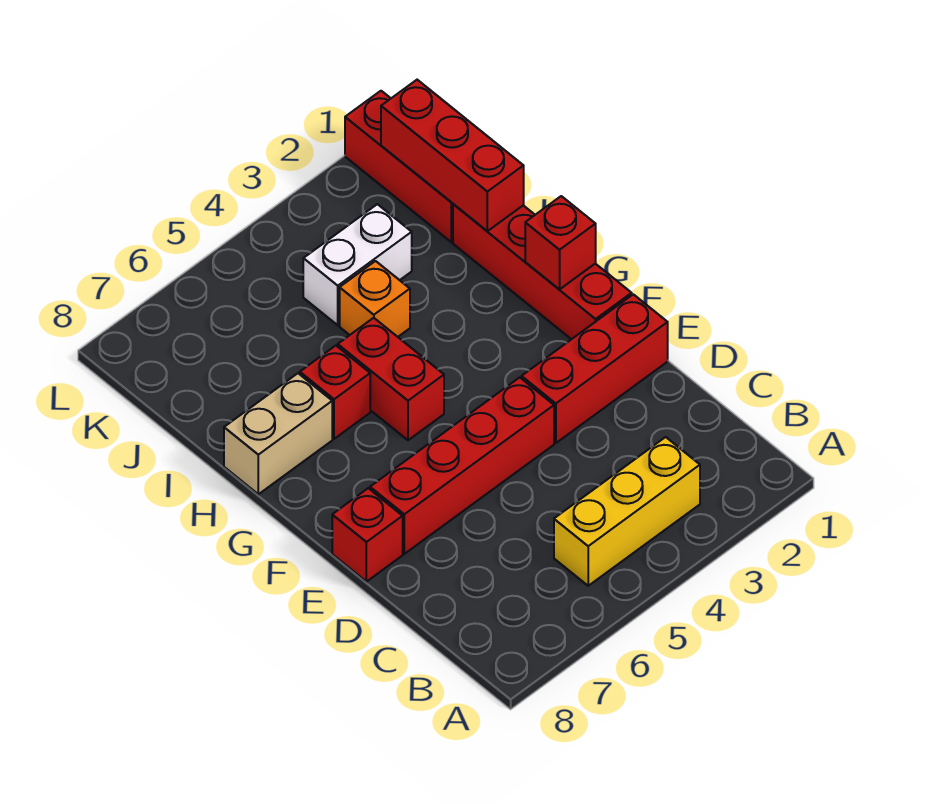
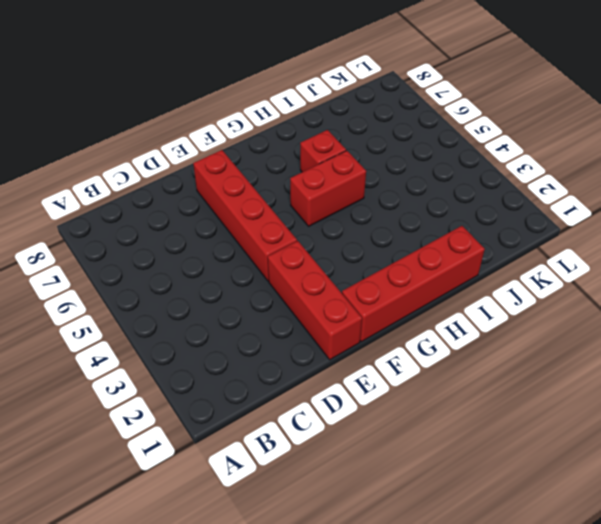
none -> yellow brick B3:B5 level 1
none -> red brick E8 level 1
none -> tan brick H7:H8 level 1

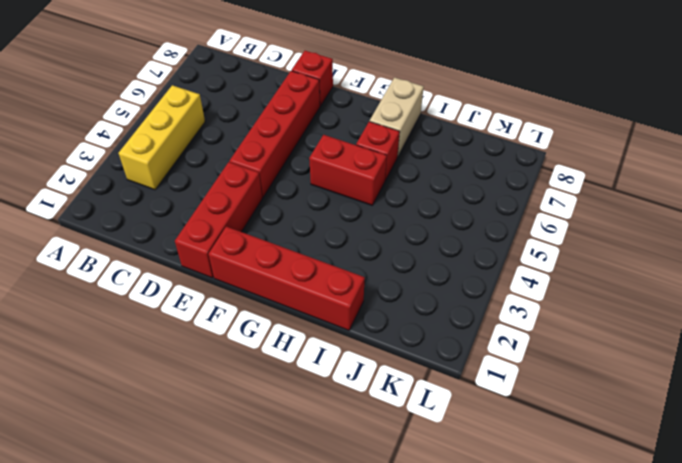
none -> orange brick I4 level 1
none -> red brick J1:L1 level 1
none -> white brick J3:J4 level 1

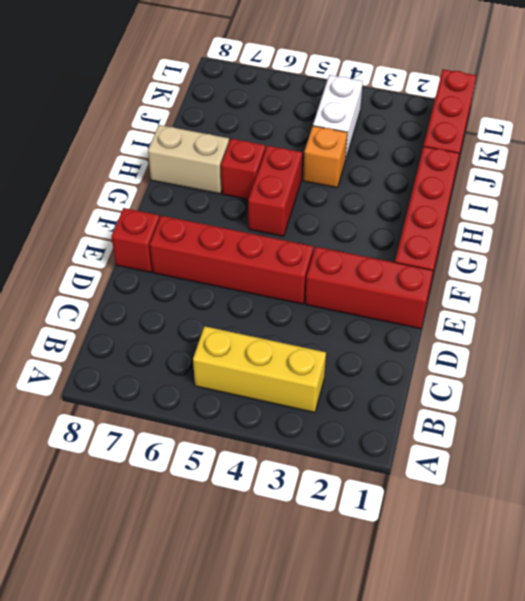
white brick J4:K4 level 1 -> white brick J3:J4 level 1
none -> red brick G1 level 2
none -> red brick I1:K1 level 2

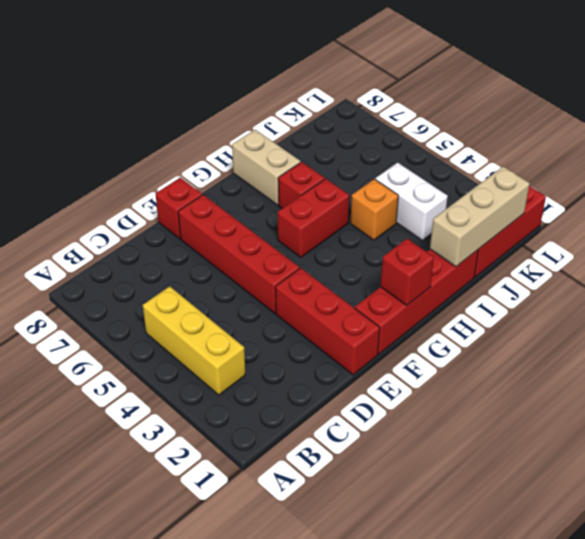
tan brick I1:K1 level 2 -> red brick I1:K1 level 2

